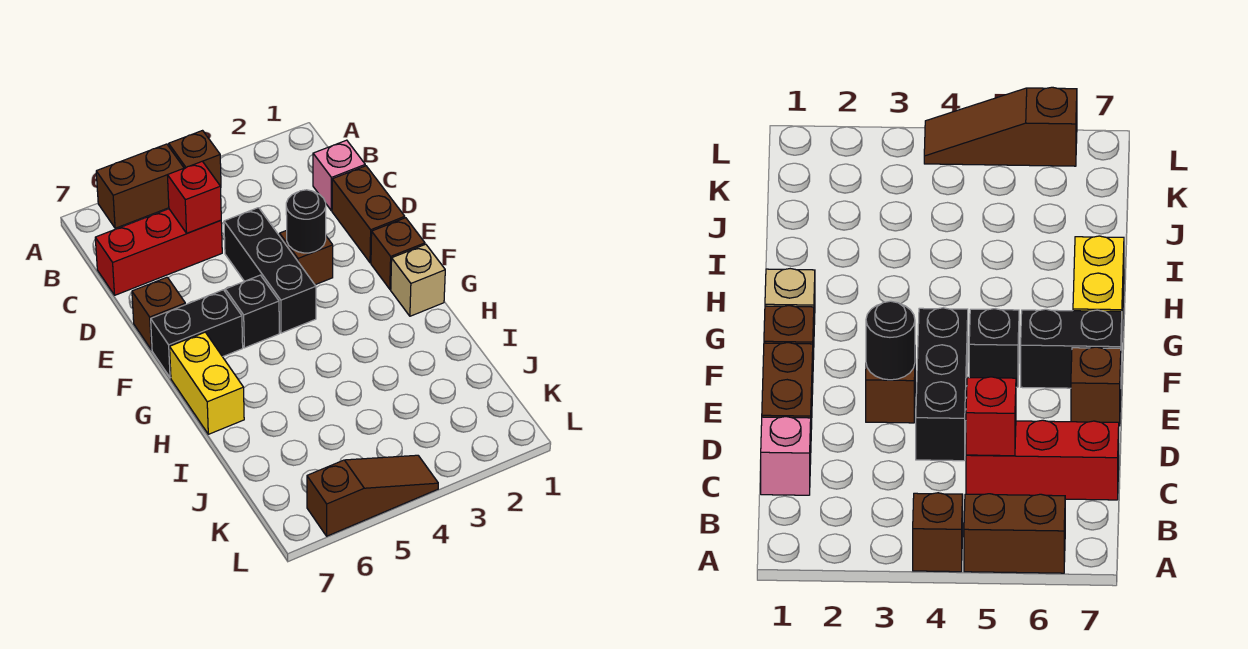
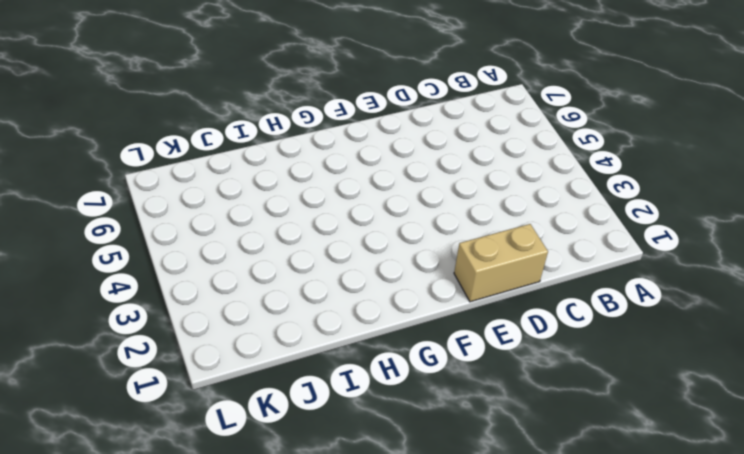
tan brick D1:E1 level 1 -> brown brick D1:E1 level 1
none -> brown brick A4 level 1
none -> brown brick A5:A6 level 1
none -> pink brick C1 level 1

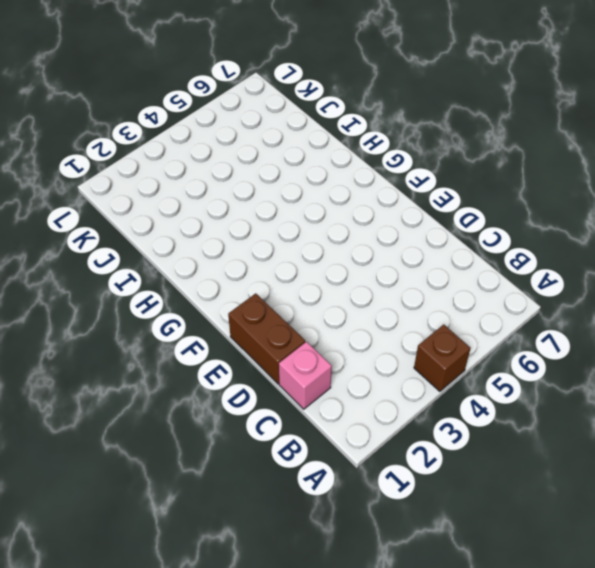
none -> brown brick A5:A6 level 1
none -> red brick C5:C7 level 1
none -> black brick D4:F4 level 1

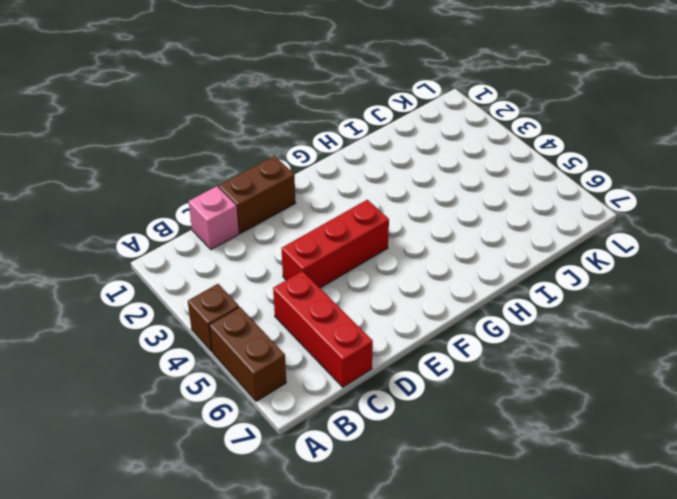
red brick D4:F4 level 1 -> black brick D4:F4 level 1
none -> brown brick E3 level 1
none -> brown brick E7 level 1
none -> brown brick F1 level 1

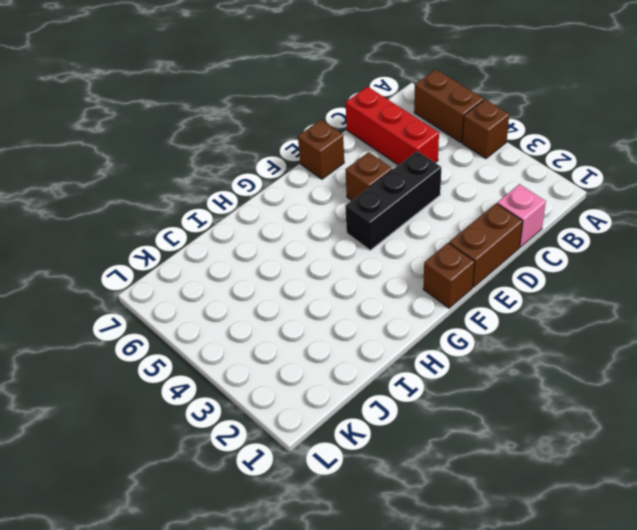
brown brick E5 level 1 -> brown brick E3 level 1
none -> black brick F5 level 1
none -> black brick F6:F7 level 1
none -> tan brick G1 level 1

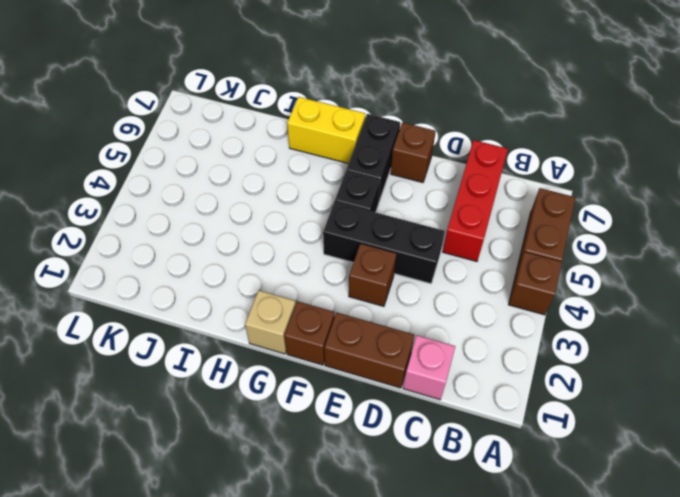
none -> brown slope L4:L6 level 1 top 6
none -> red brick C5 level 2
none -> black round brick E3 level 2

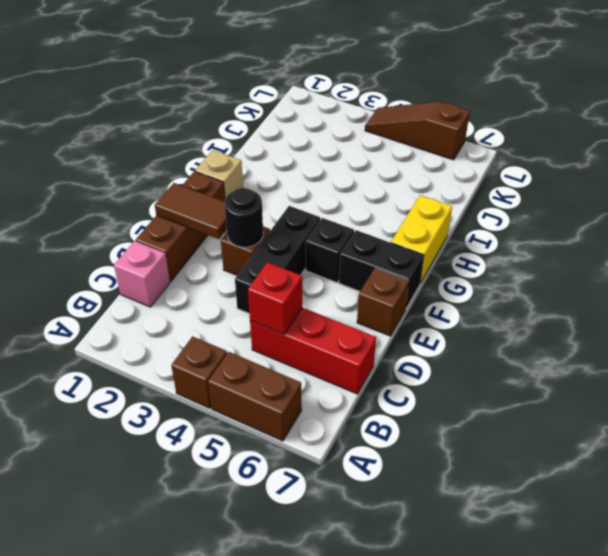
brown tile E1:E2 level 2 -> none

